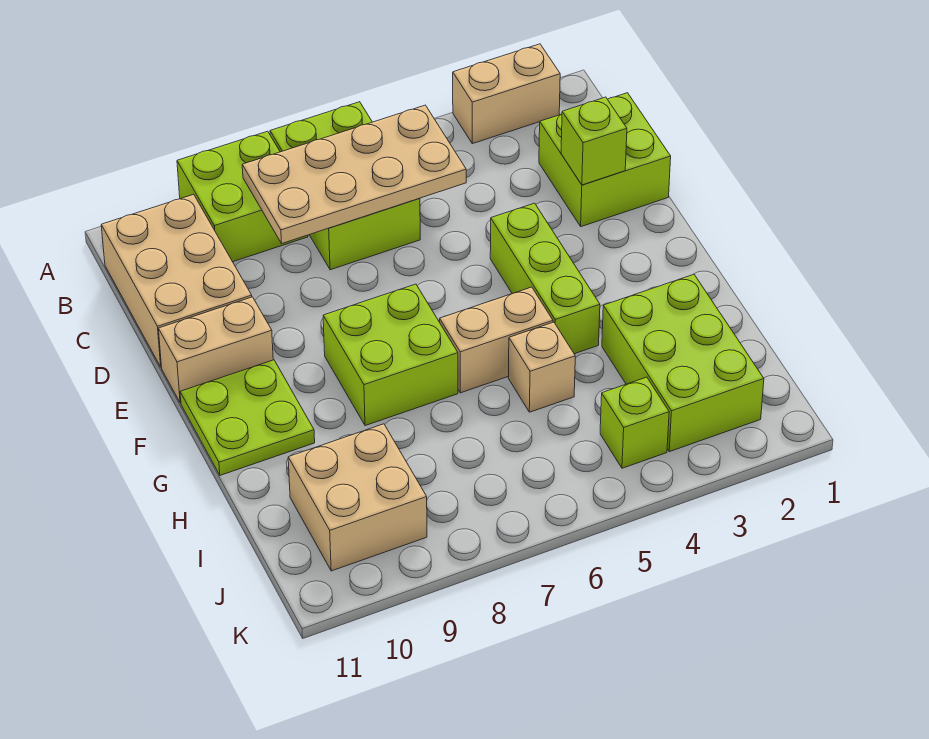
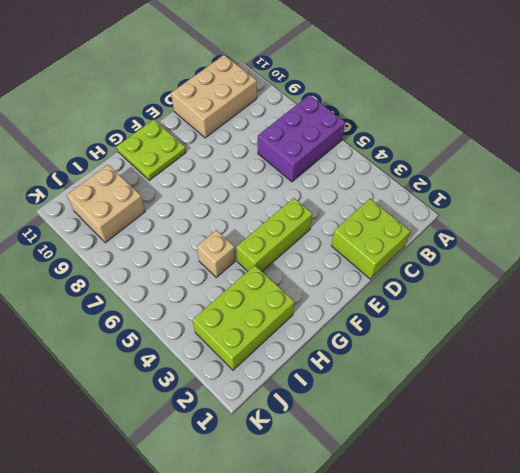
purple brick A6:C7 level 1 -> lime brick A6:C7 level 1
none -> tan brick A2:A3 level 1
none -> lime brick A8:B9 level 1
none -> tan brick E10:E11 level 1

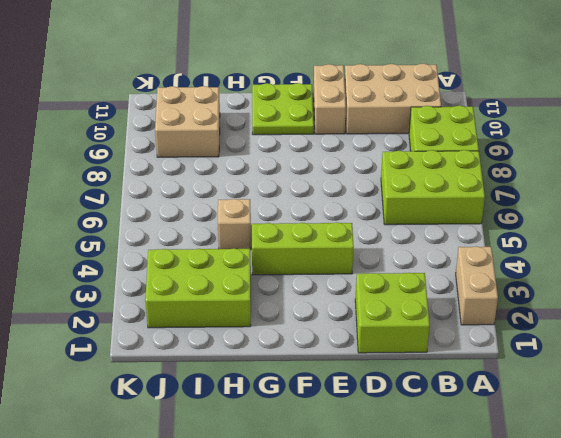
none -> lime brick F7:G8 level 1
none -> tan brick G5:G6 level 1
none -> lime brick J4 level 1

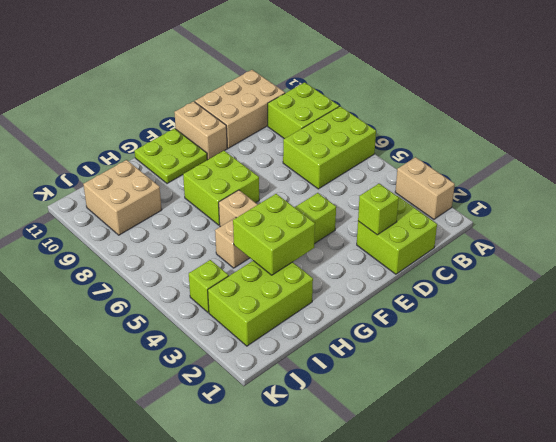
lime brick G3:H4 level 2 -> none
none -> tan plate B5:C8 level 2

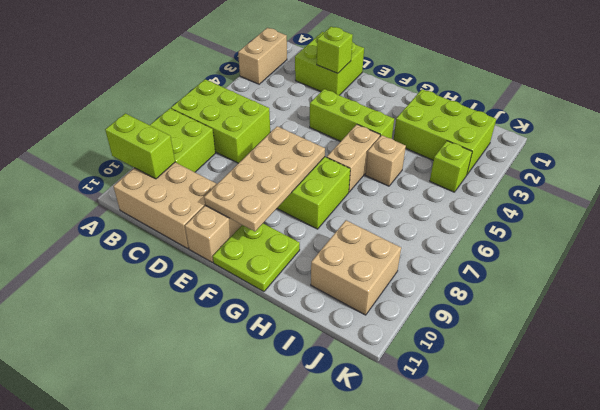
lime brick A10:B10 level 2 -> none
tan plate E7:F10 level 2 -> tan plate B5:C8 level 2

